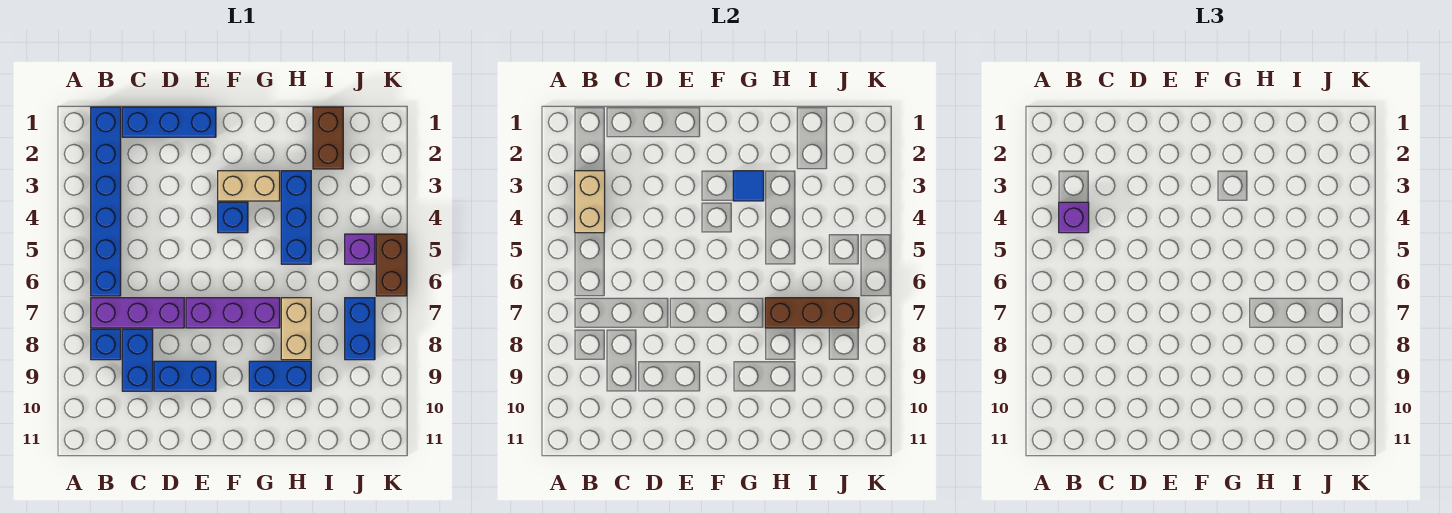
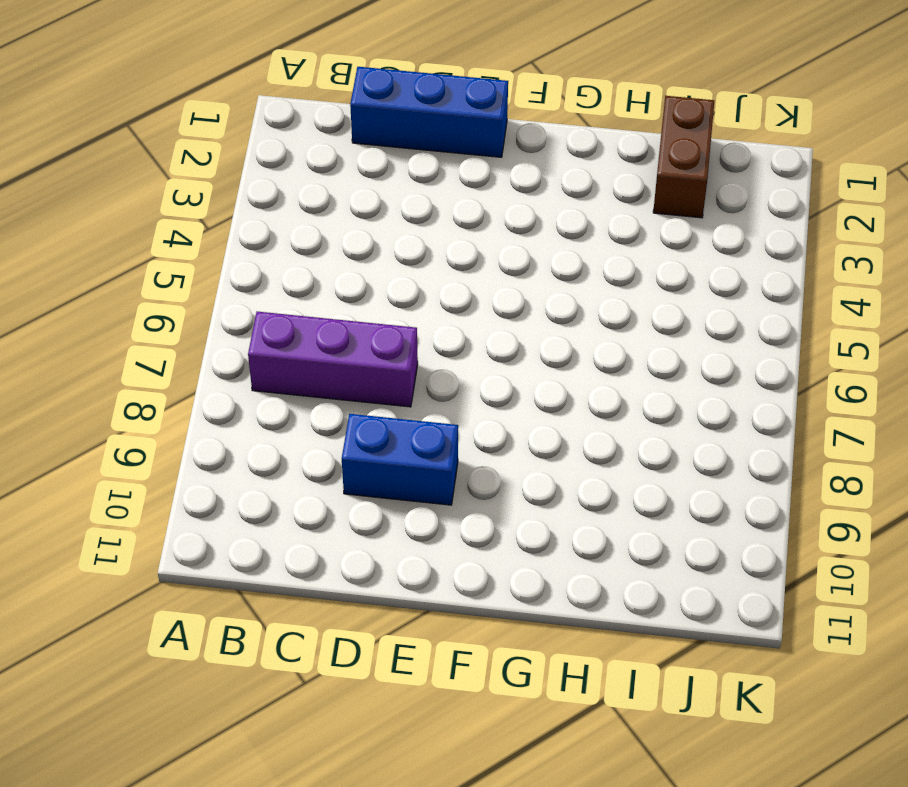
none -> blue brick B1:B6 level 1
none -> blue brick B8 level 1
none -> blue brick C8:C9 level 1

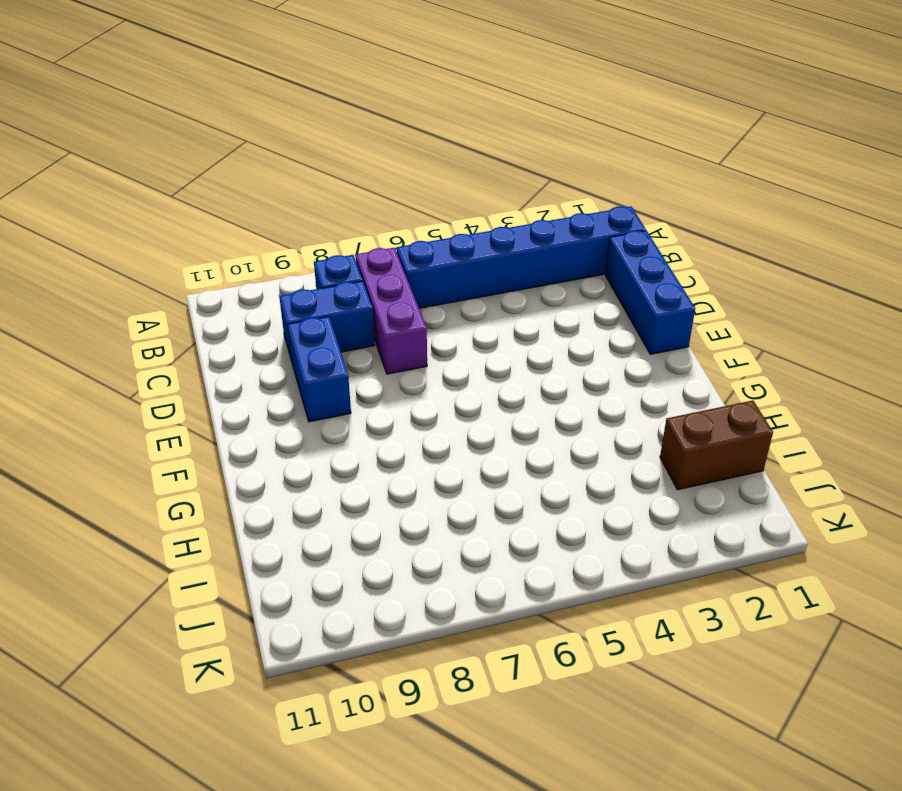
none -> purple brick E7:G7 level 1
none -> tan brick F3:G3 level 1
none -> blue brick F4 level 1

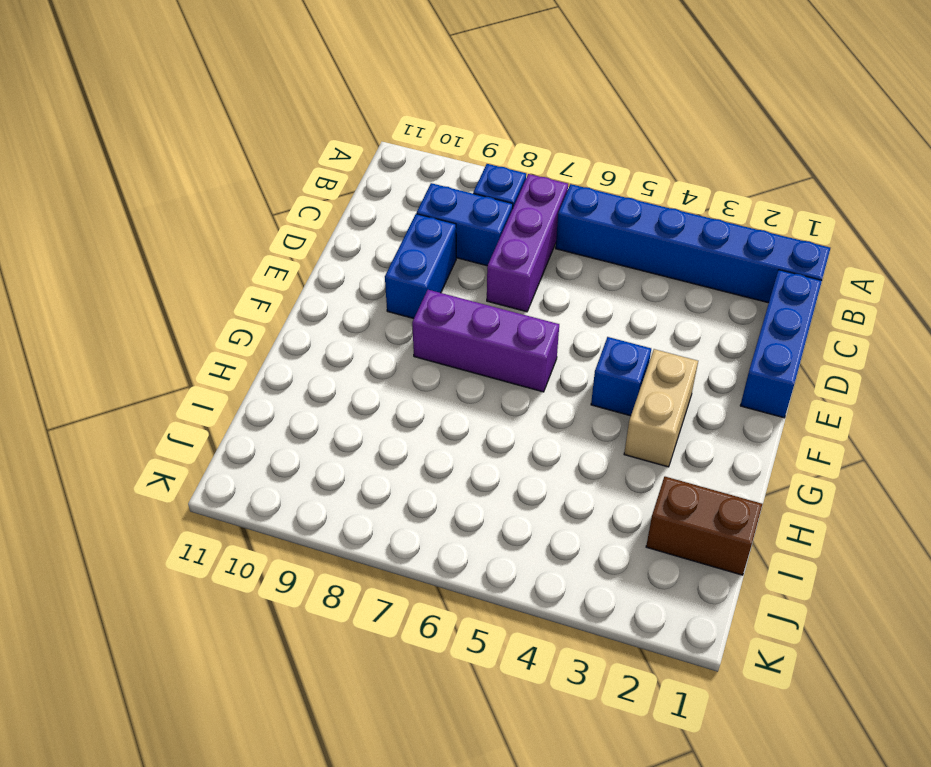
purple brick F6:F8 level 1 -> purple brick E7:G7 level 1
none -> blue brick G9:H9 level 1
none -> blue brick H3:H5 level 1
none -> tan brick H7:H8 level 1

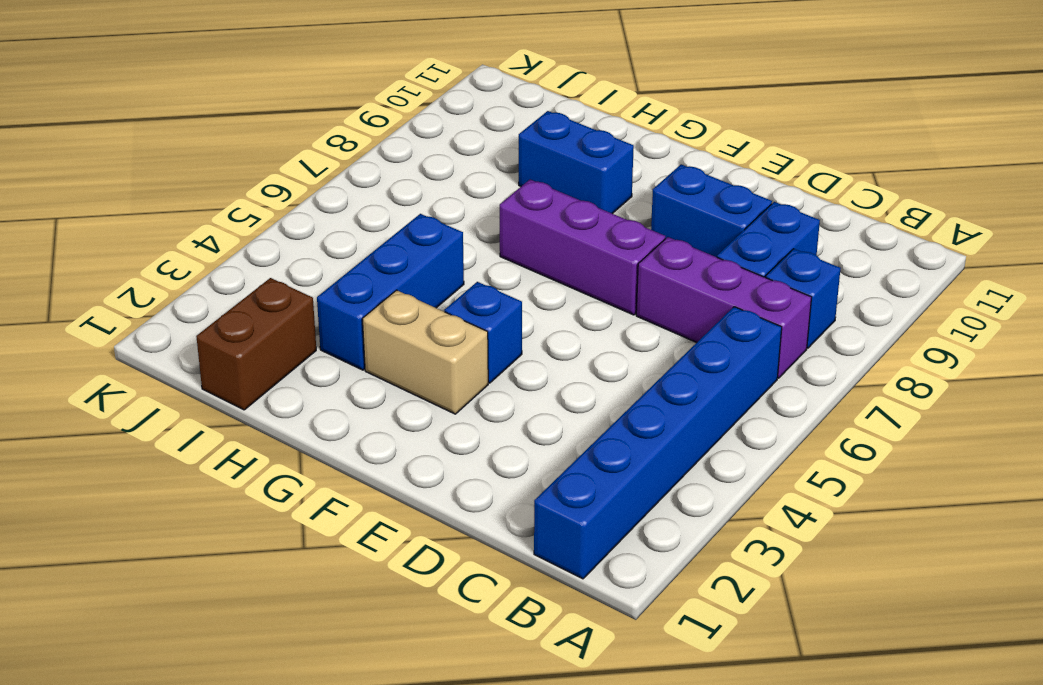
none -> blue brick C1:E1 level 1
none -> tan brick H7:H8 level 1
none -> purple brick J5 level 1

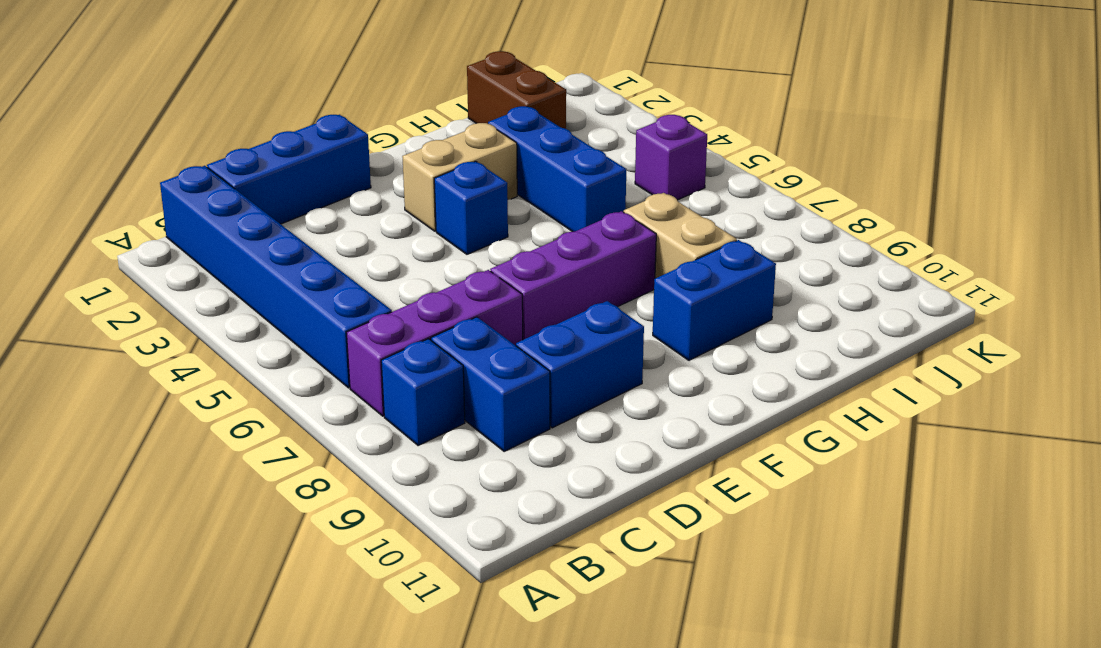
none -> blue brick J7:J8 level 1
none -> brown brick K5:K6 level 1
none -> tan brick B3:B4 level 2

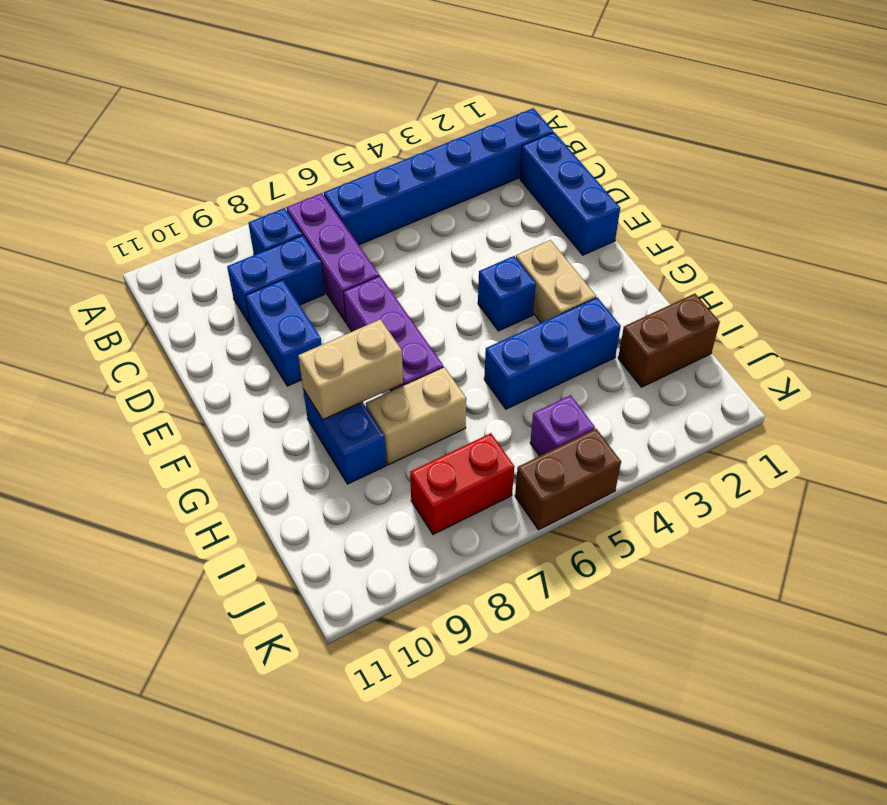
tan brick G8:G9 level 2 -> tan brick B3:B4 level 2
red brick J7:J8 level 1 -> blue brick J7:J8 level 1
none -> blue tile G3 level 2
none -> brown brick H7:J7 level 2
none -> purple brick B4 level 3

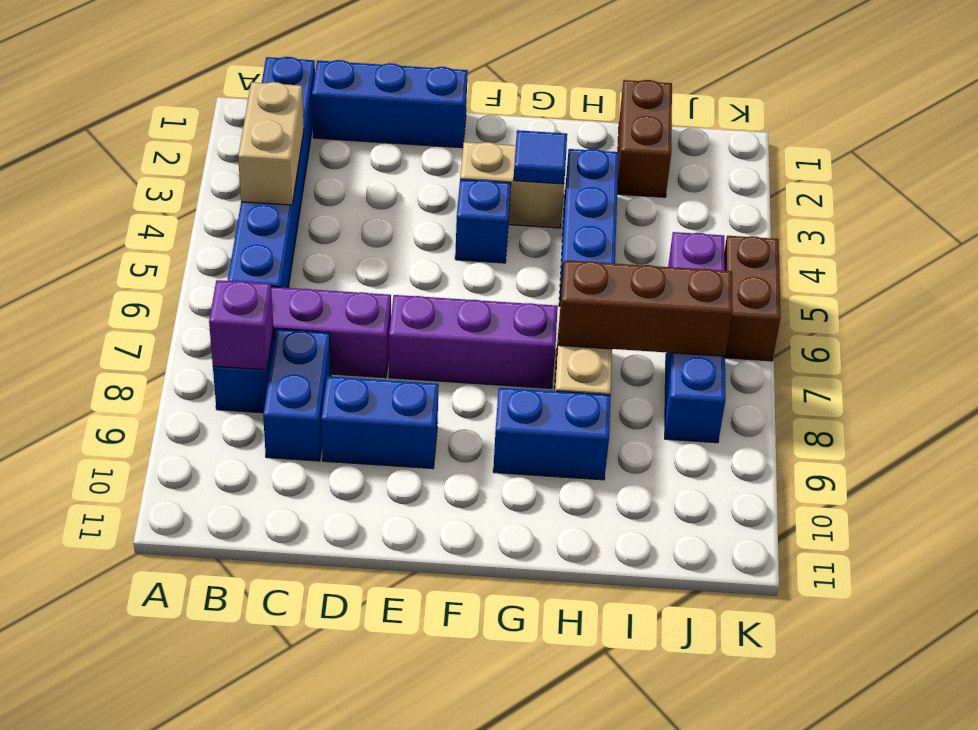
purple brick B8 level 2 -> purple brick B4 level 3

